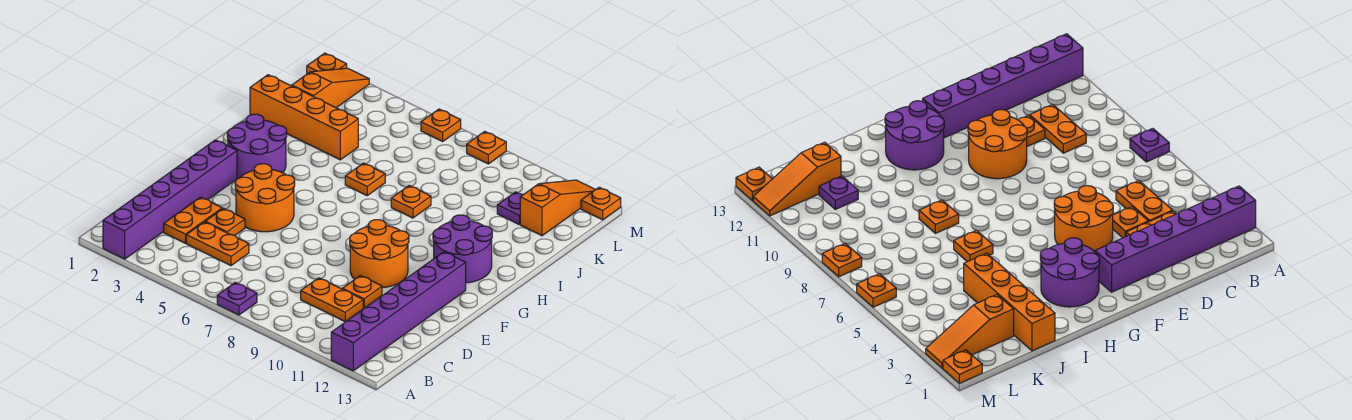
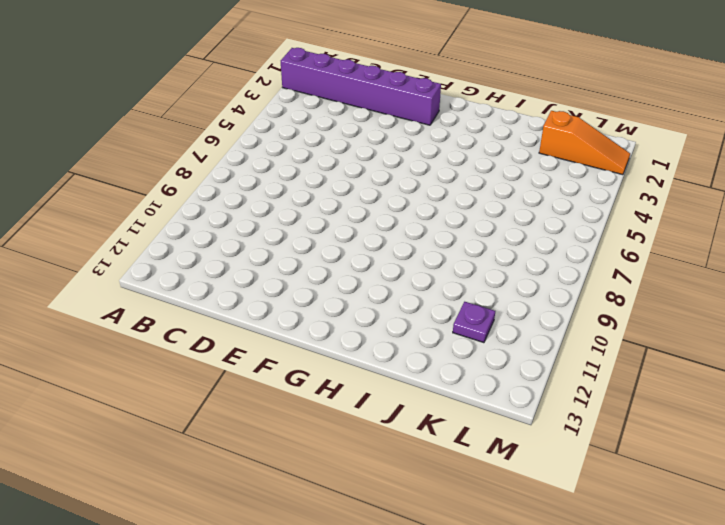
none -> purple plate A7 level 1
none -> purple brick A12:F12 level 1
none -> orange plate C3:D3 level 1

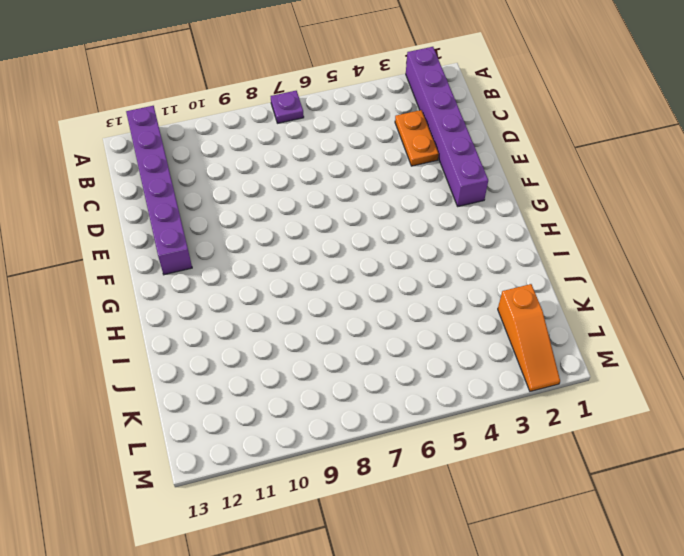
none -> orange plate C4:C5 level 1
none -> orange plate C9:C10 level 1
none -> orange plate D4 level 1

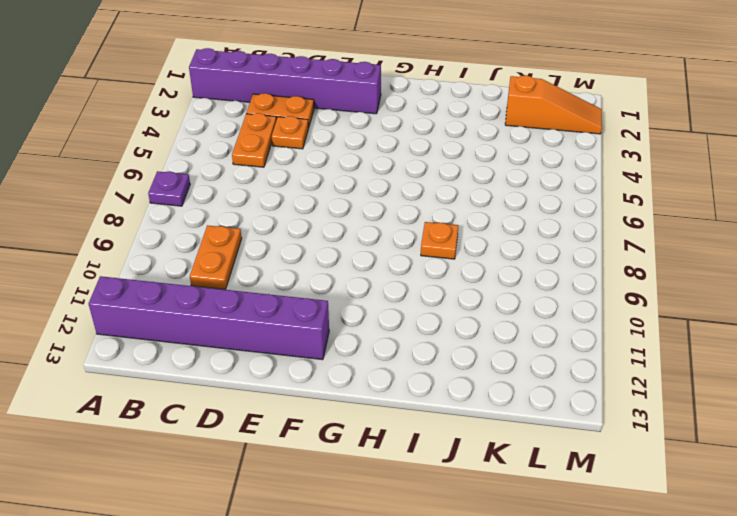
none -> orange plate D10 level 1
none -> orange round brick E4:F5 level 1
none -> orange round brick E9:F10 level 1

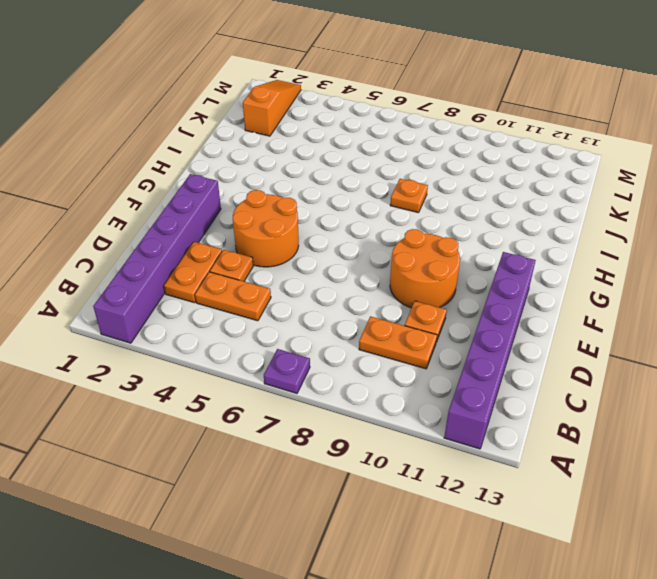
none -> purple round brick G2:H3 level 1
none -> purple round brick G11:H12 level 1
none -> orange plate I6 level 1

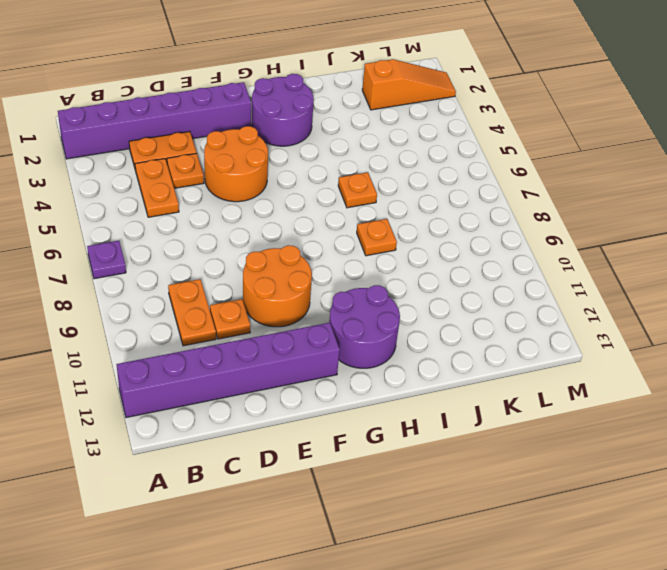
none -> orange brick J1:J4 level 1
none -> purple plate K11 level 1
none -> orange slope K12:M12 level 1 top K

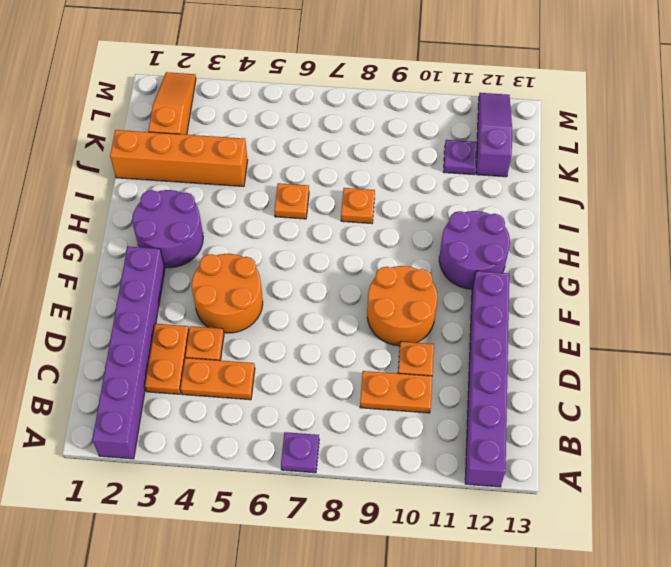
purple slope K12:M12 level 1 top K -> orange slope K12:M12 level 1 top K
none -> orange plate M1 level 1
none -> orange plate M6 level 1
none -> orange plate M8 level 1

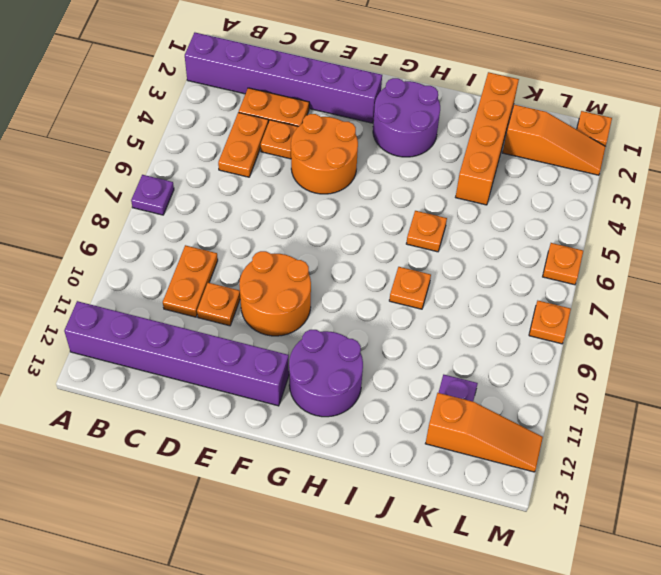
none -> orange plate M13 level 1

